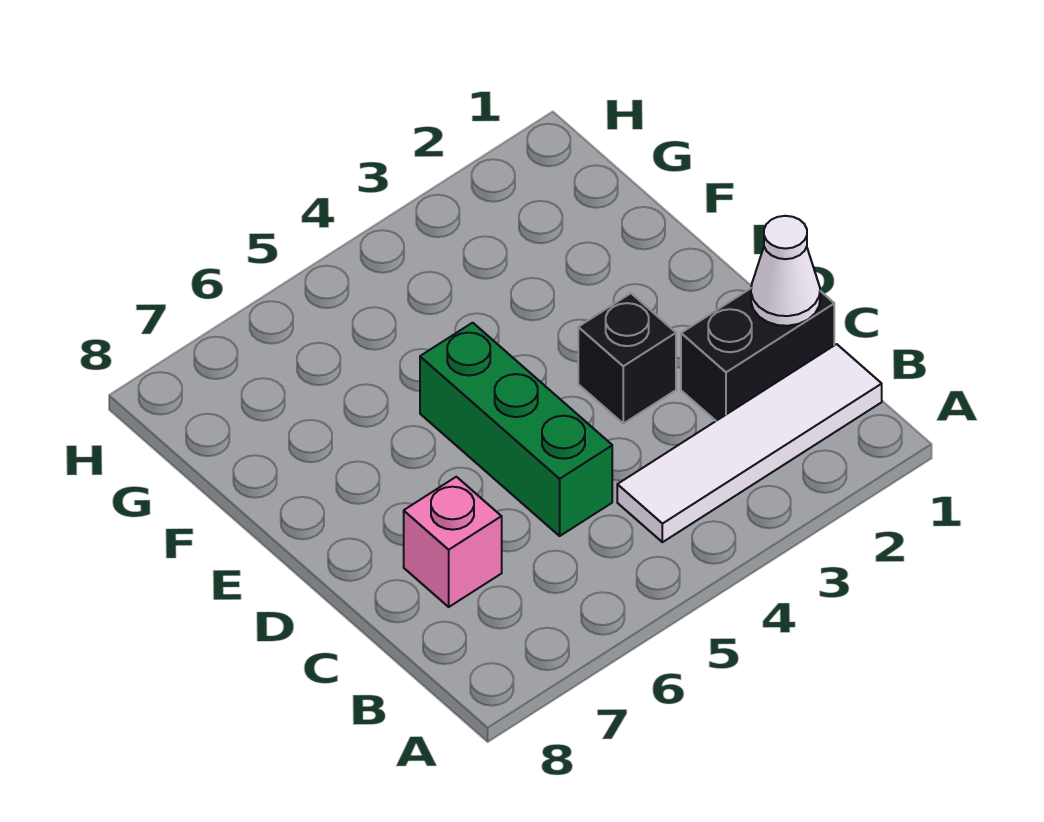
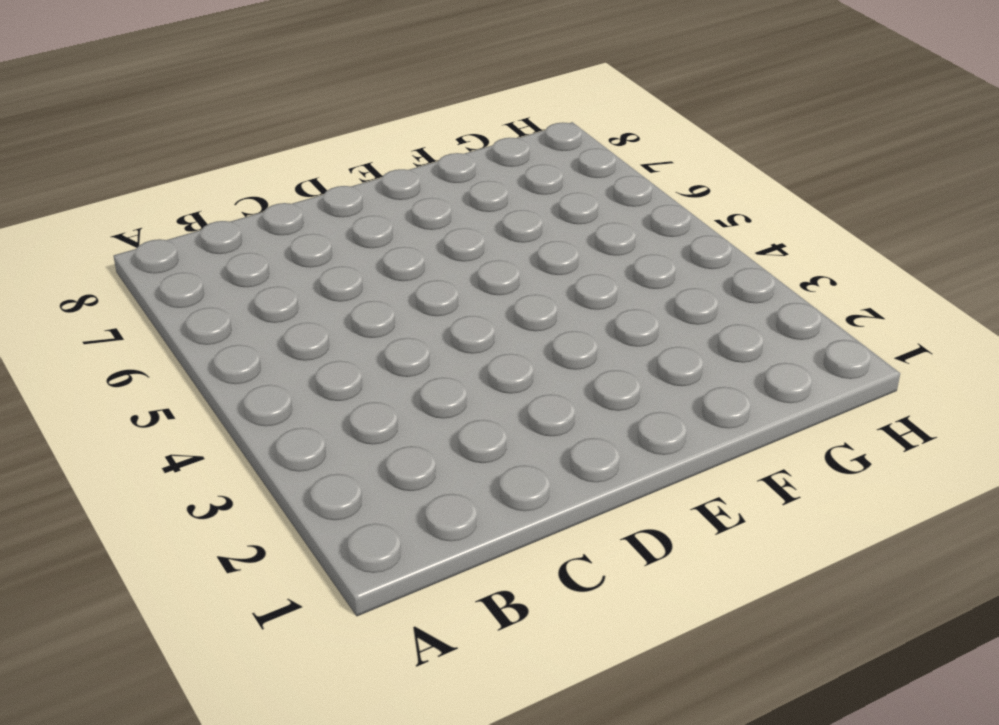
none -> white tile B1:B4 level 1
none -> black brick C1:C2 level 1

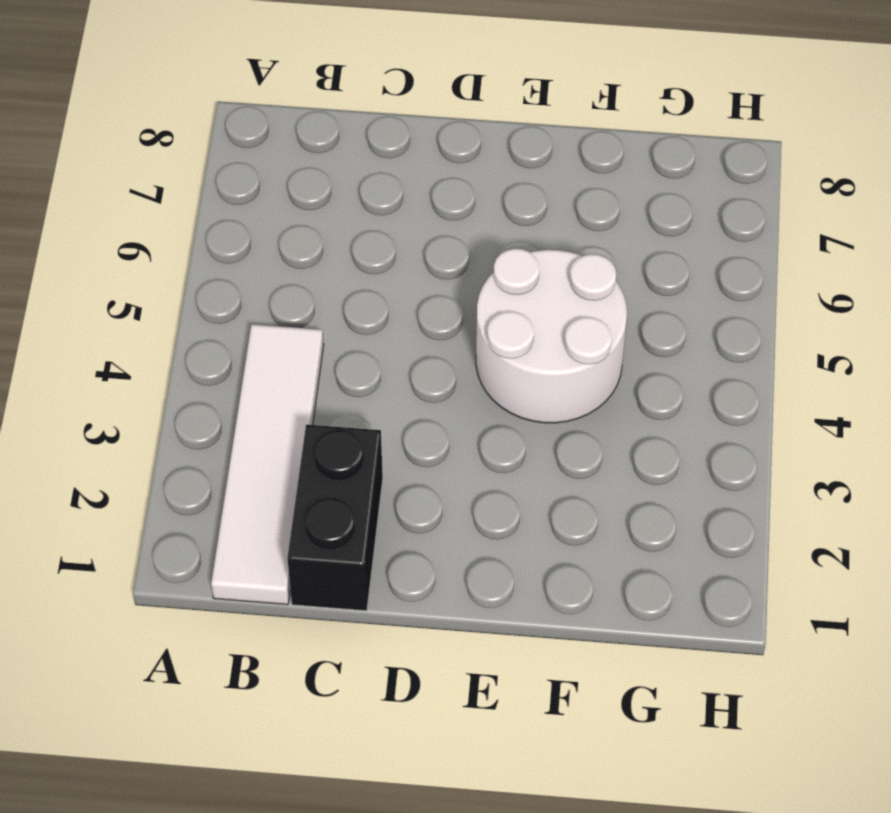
white round brick E4:F5 level 1 -> green brick C5:E5 level 1
none -> pink brick C7 level 1
none -> black brick D3 level 1

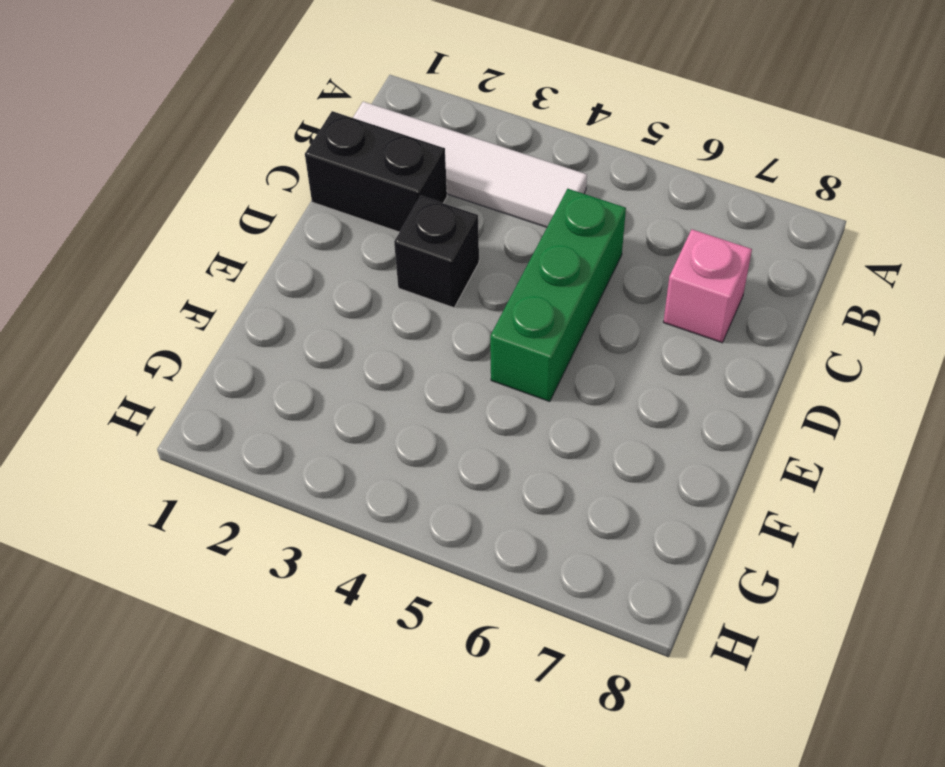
none -> white cone C1 level 2

